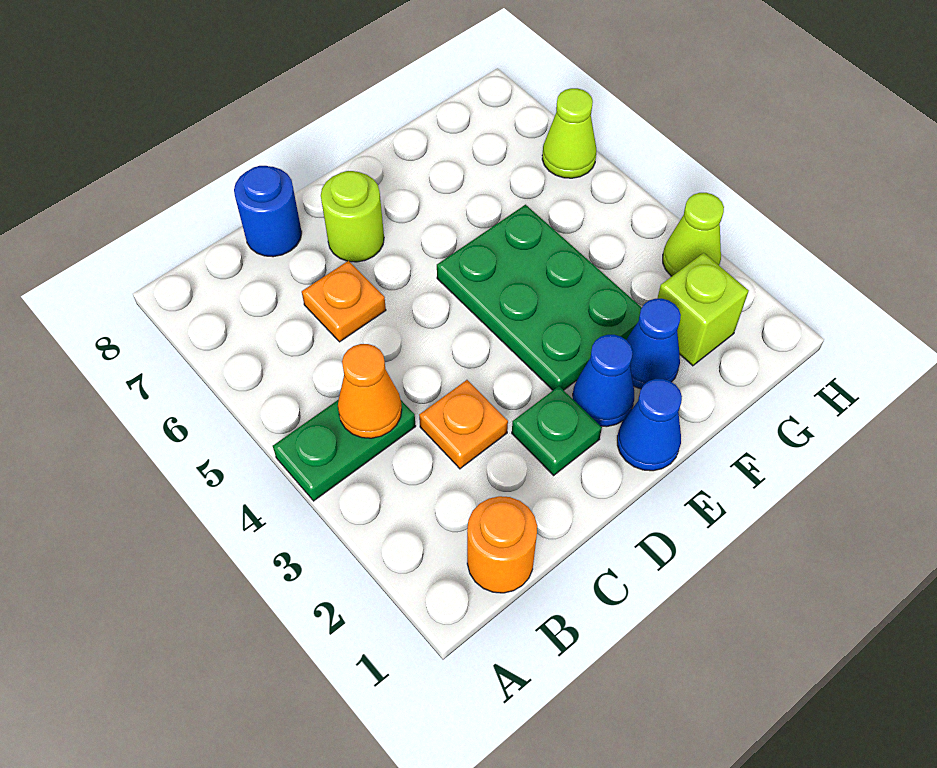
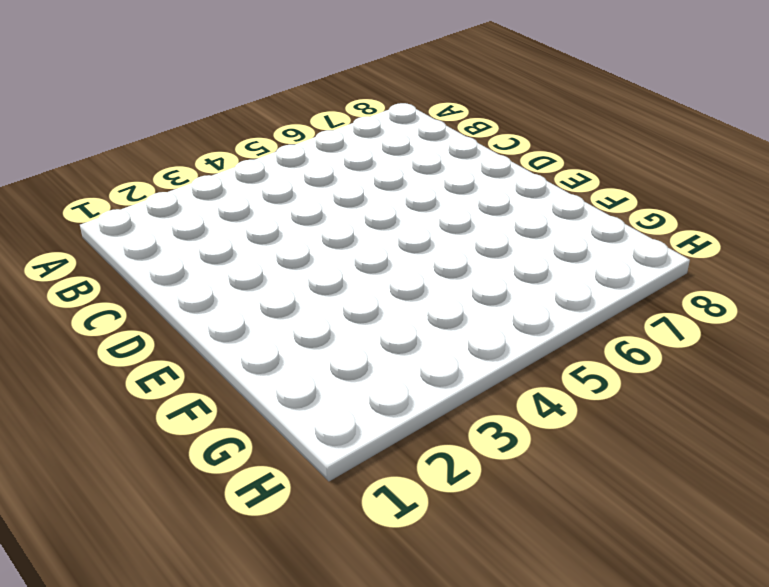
none -> green plate A4:B4 level 1
none -> orange round brick B1 level 1
none -> orange plate C3 level 1

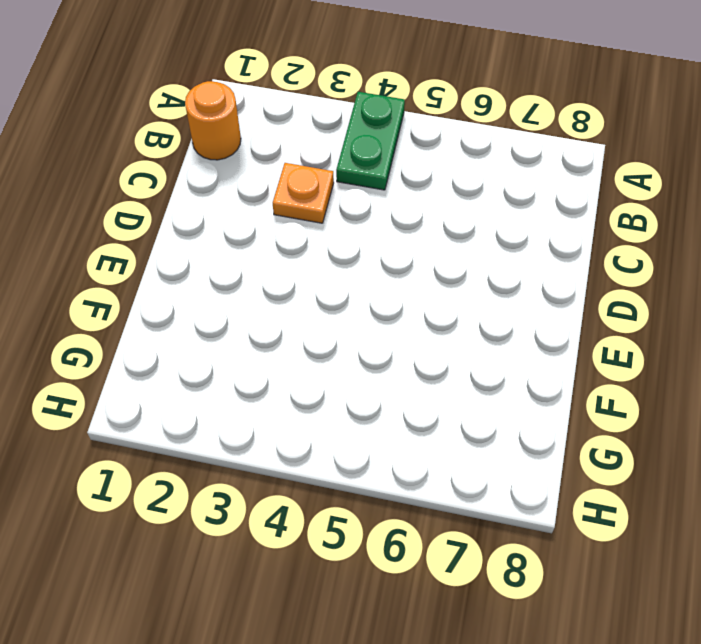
none -> orange plate C6 level 1
none -> blue round brick C8 level 1
none -> green plate D2 level 1

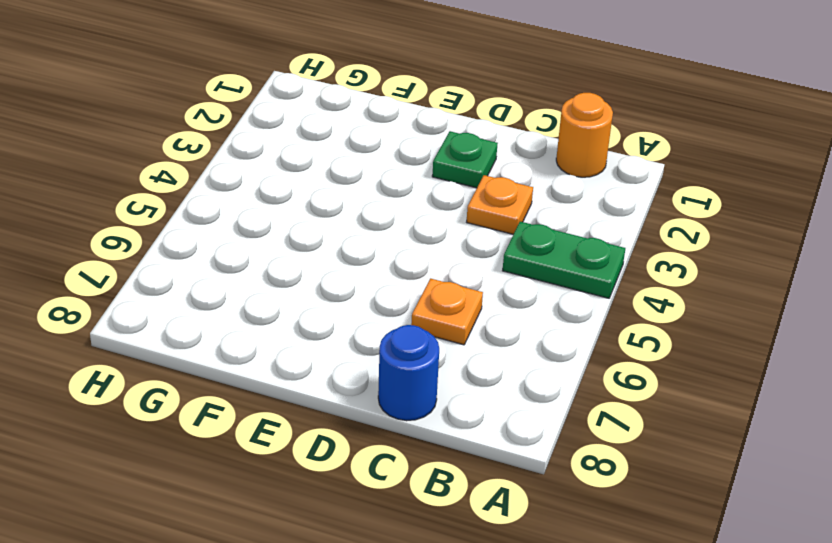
none -> lime round brick D7 level 1
none -> blue cone E1 level 1
none -> blue cone E2 level 1

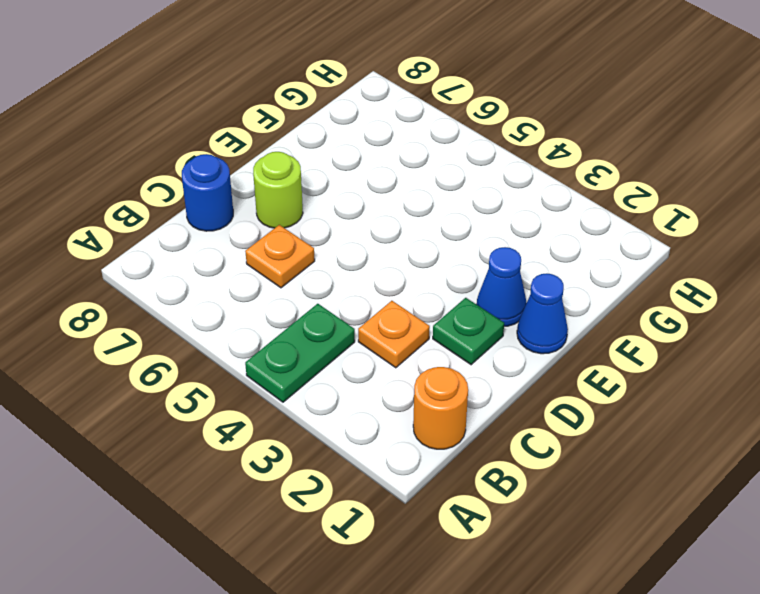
none -> green plate E3:F5 level 1
none -> blue cone F2 level 1
none -> lime brick G2 level 1

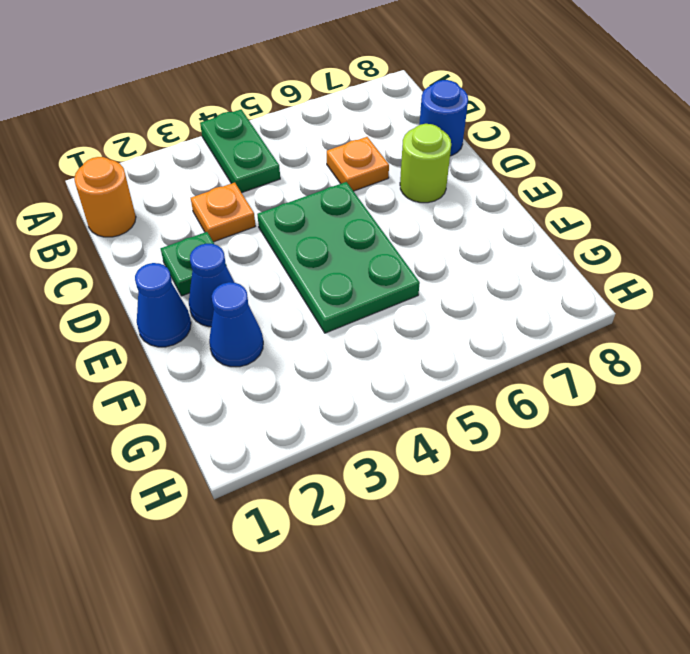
green plate D4:F5 level 1 -> green plate E3:F5 level 1
none -> lime brick G2 level 1
none -> lime cone H3 level 1
none -> lime cone H6 level 1

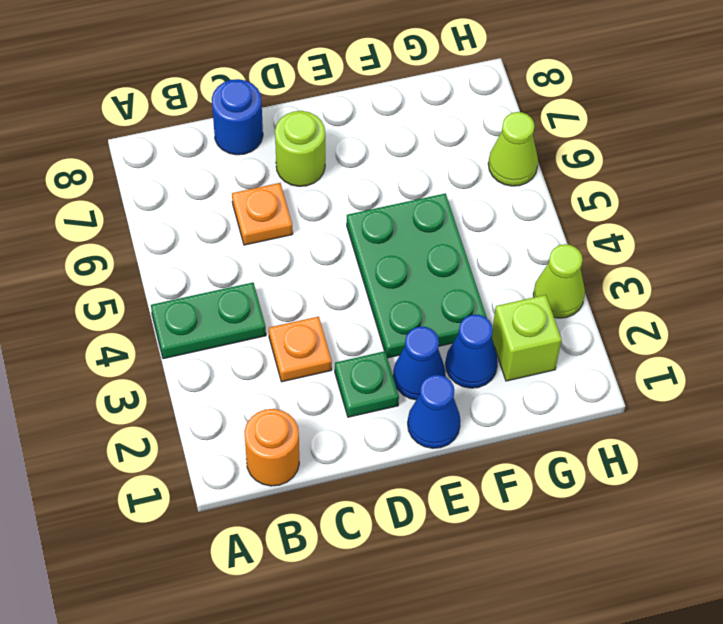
none -> orange cone B4 level 2

